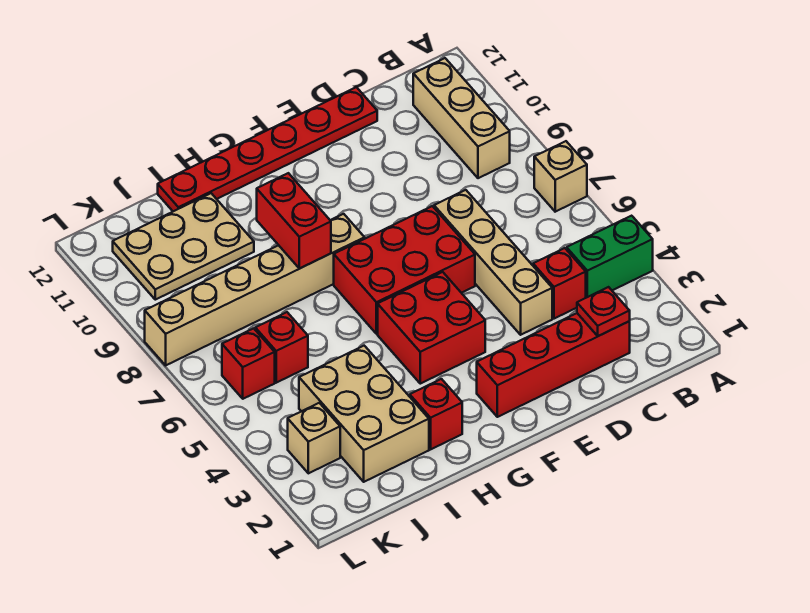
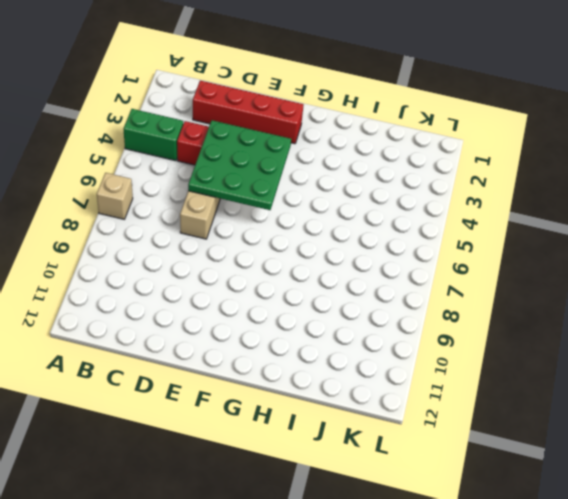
green plate D4:F6 level 2 -> none
none -> tan brick B9:B11 level 1
none -> red plate D12:I12 level 1
none -> red brick E6:G7 level 1

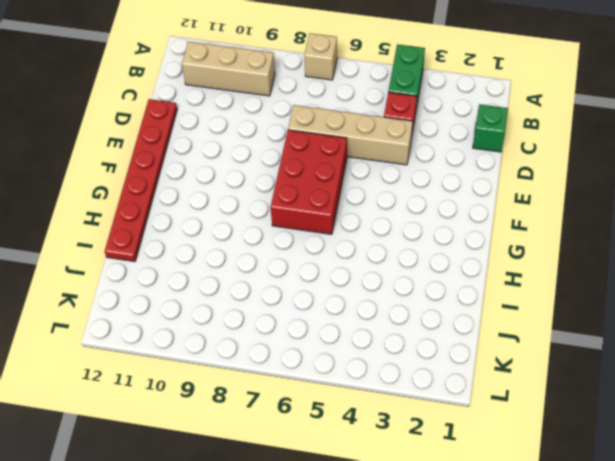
green brick C1 level 1 -> none
none -> red brick C2:F2 level 1
none -> red brick F4:G5 level 1
none -> tan brick G8:L8 level 1

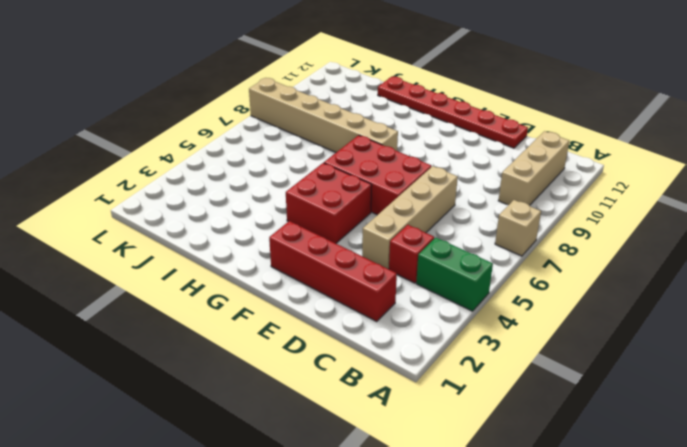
none -> red brick H2 level 1
none -> tan brick I2:J4 level 1
none -> tan plate I10:K11 level 1

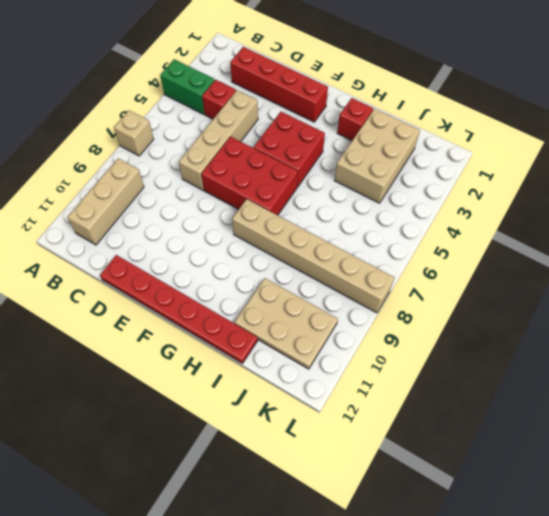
none -> red brick J6 level 1
none -> tan brick K3 level 1
none -> red brick K6 level 1

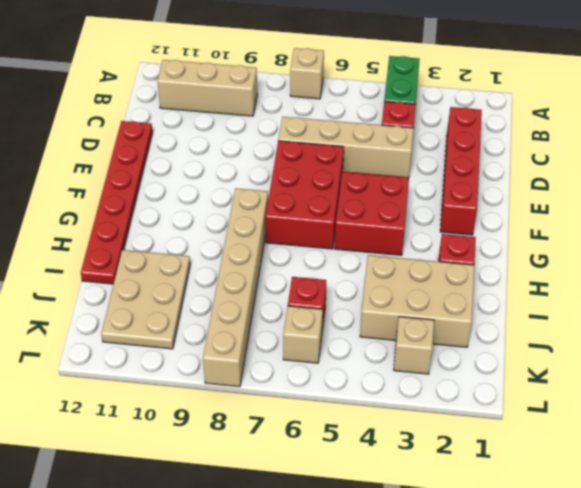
tan brick K6 level 1 -> red brick K6 level 1
none -> red plate C2 level 2
none -> red brick H8:H9 level 2

